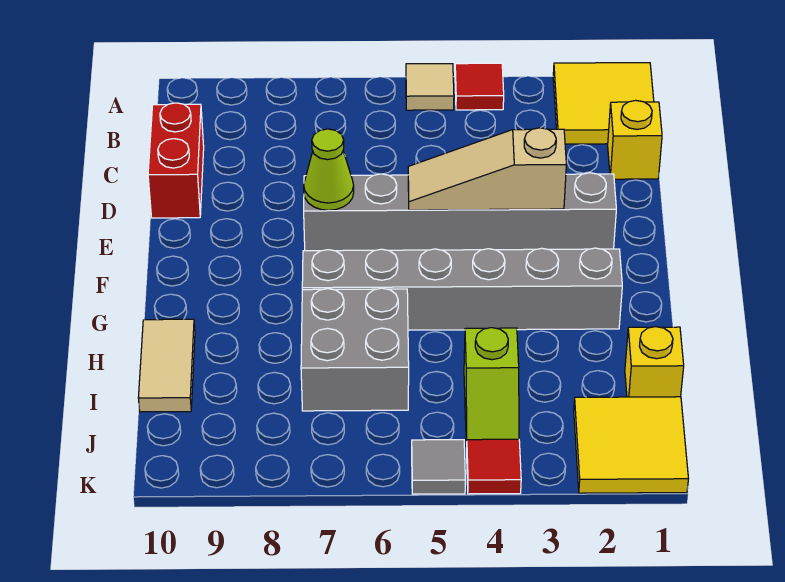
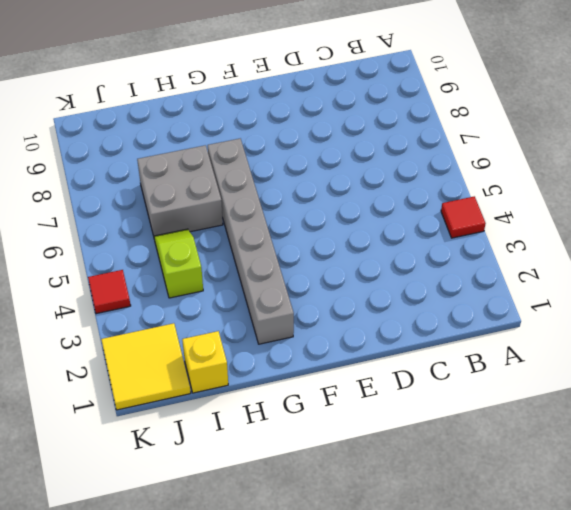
lime slope I4:I5 level 1 top 4 -> lime slope I4:J4 level 1 top I
none -> yellow tile A1:B2 level 1
none -> tan tile A5 level 1
none -> yellow brick C1 level 1

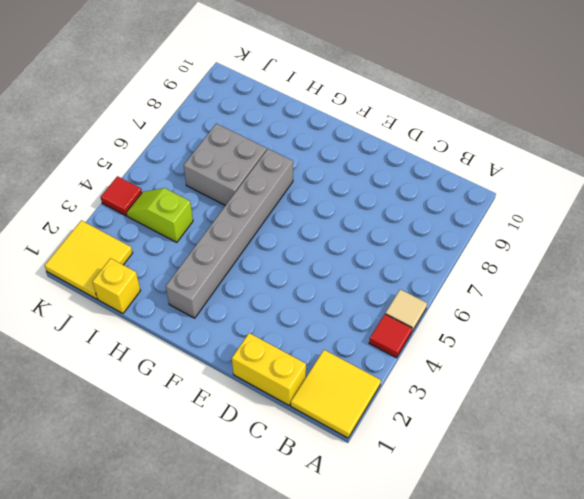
yellow brick C1:D1 level 1 -> yellow brick C1 level 1
none -> red brick C10:D10 level 1
none -> grey brick E2:E7 level 1
none -> tan tile H10:I10 level 1

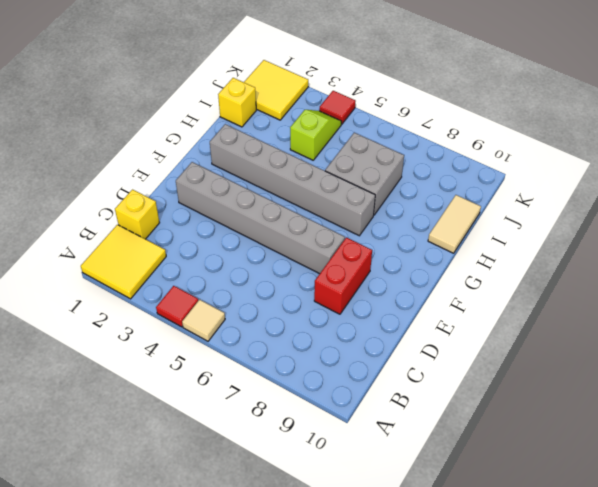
red brick D8:E8 level 1 -> red brick C10:D10 level 1
none -> grey tile K5 level 1
none -> tan slope E3:E5 level 2 top 3
none -> lime cone E7 level 2

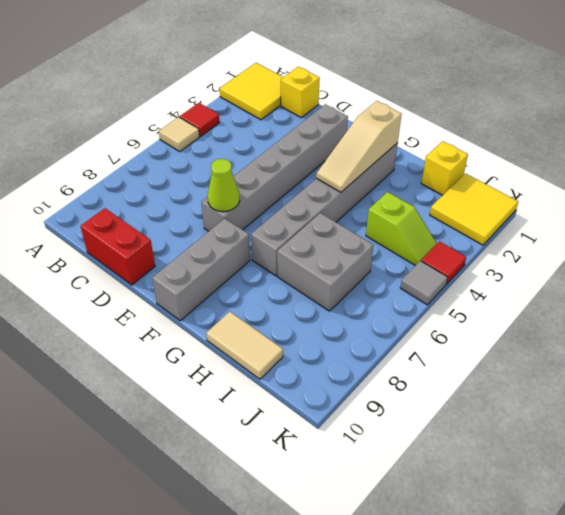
grey brick F8:F10 level 1 -> none
tan slope G2:G4 level 2 top 2 -> tan slope E3:E5 level 2 top 3

